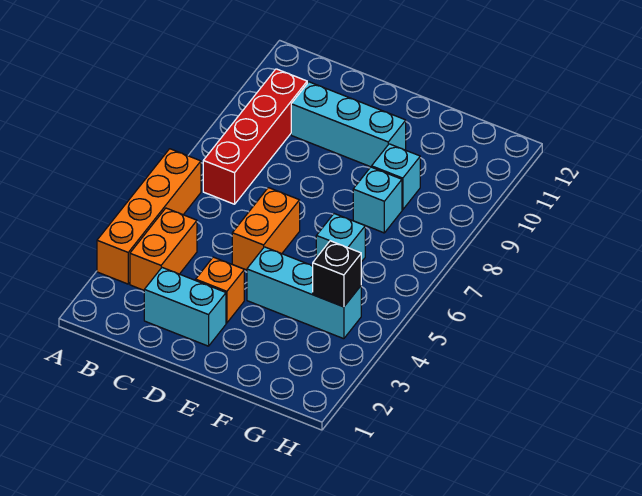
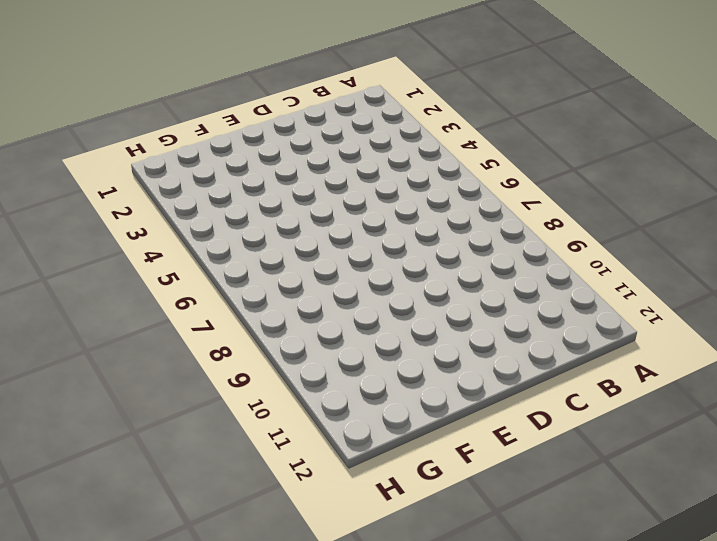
none -> orange brick A3:A6 level 1
none -> orange brick B3:B4 level 1
none -> red brick B7:B10 level 1

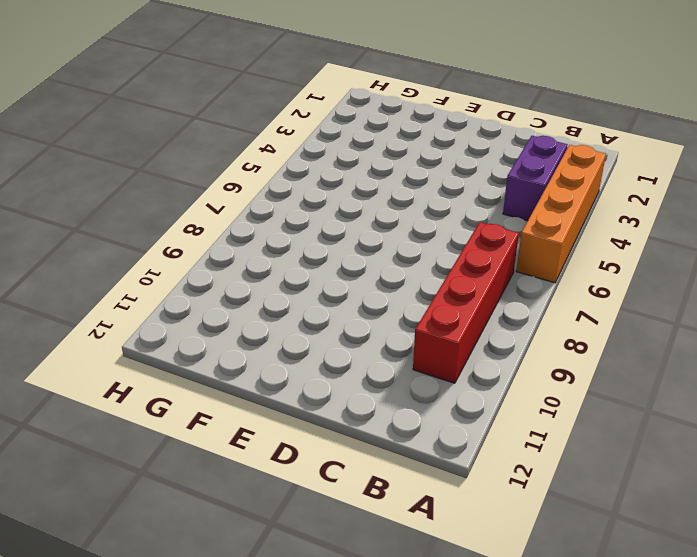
purple brick B3:B4 level 1 -> orange brick B3:B4 level 1
none -> cyan brick C2:D2 level 1
none -> cyan brick C10:E10 level 1
none -> orange brick D3 level 1

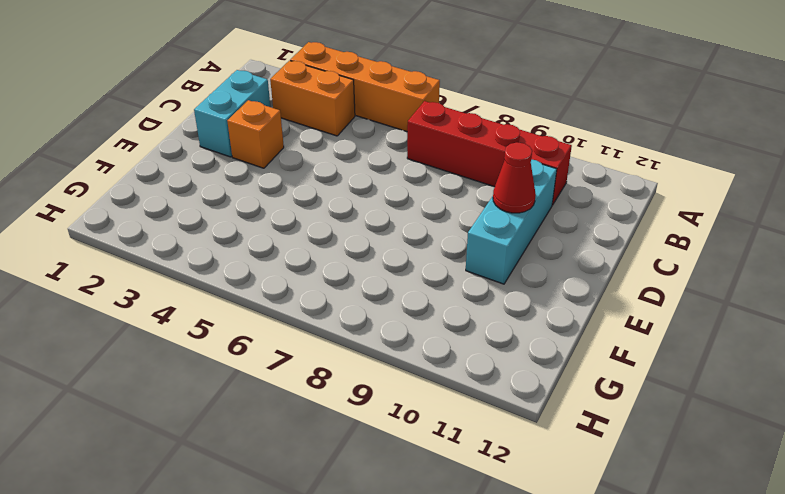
red cone D10 level 2 -> none
none -> orange brick D5:D6 level 1
none -> cyan brick E4:G4 level 1
none -> cyan brick F6 level 1

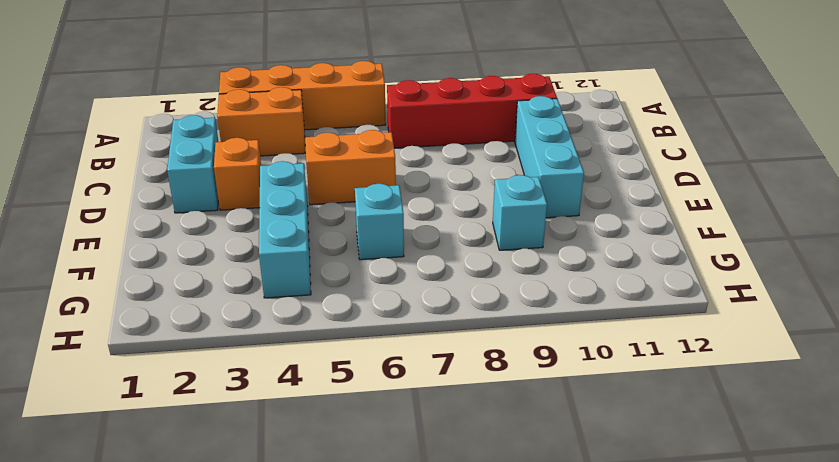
none -> cyan brick F8 level 1
none -> black brick G4 level 2

